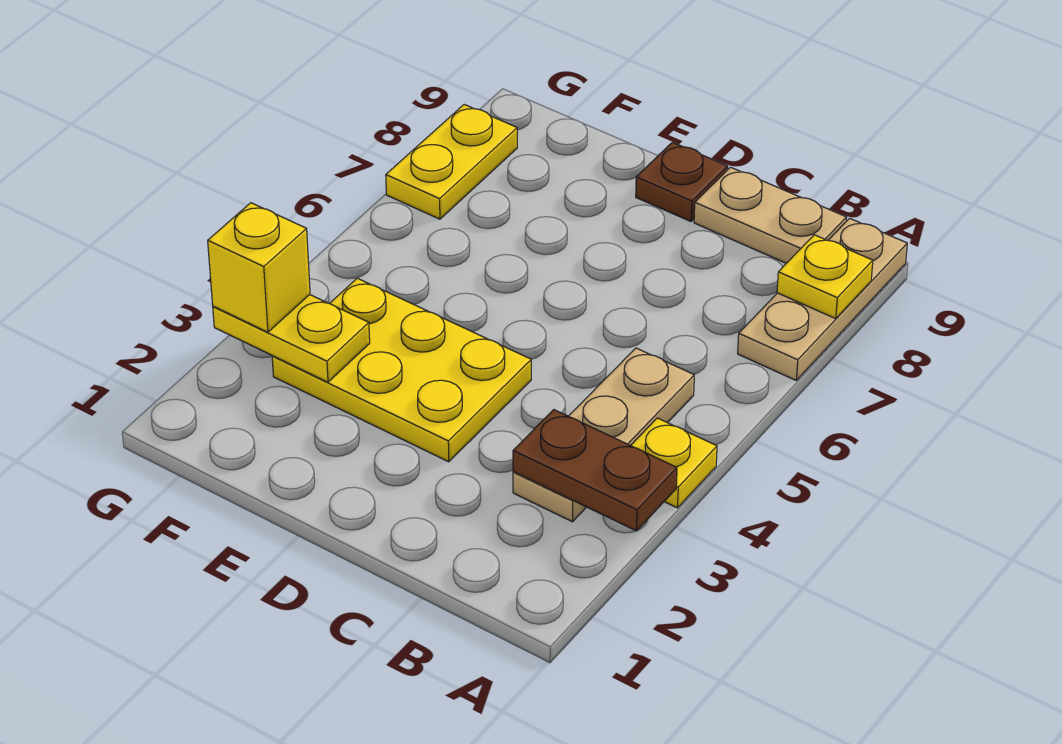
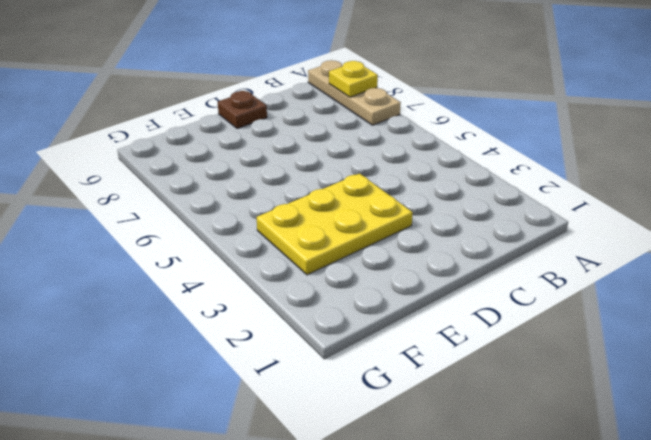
none -> yellow plate A4 level 1
none -> tan plate B3:B5 level 1

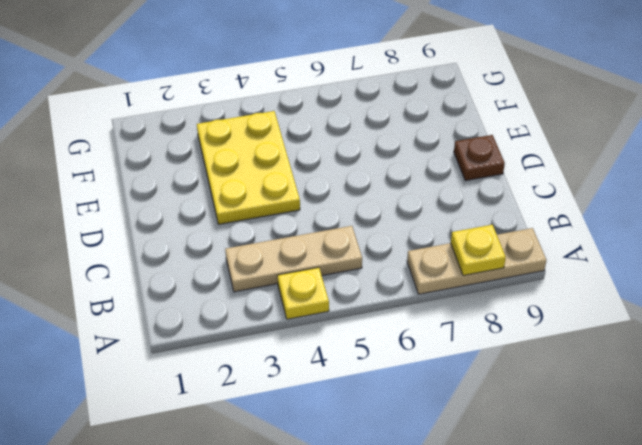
none -> tan plate B9:C9 level 1
none -> yellow plate G7:G8 level 1

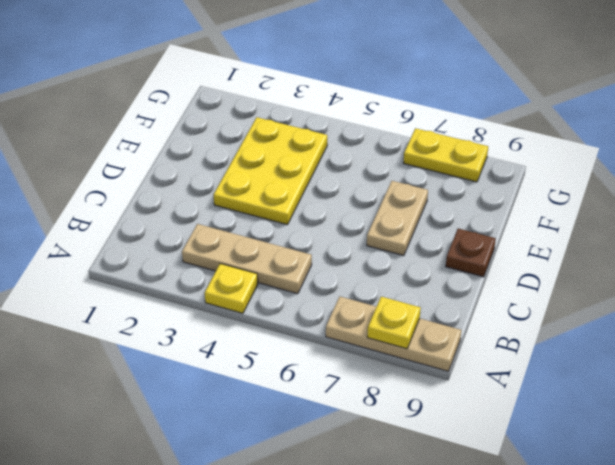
tan plate D7:E7 level 1 -> tan plate B9:C9 level 1
none -> brown plate A3:B3 level 2
none -> yellow plate F3:G3 level 2

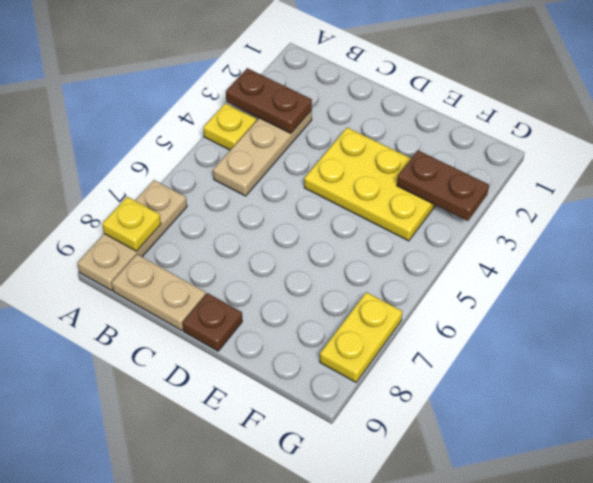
brown plate F3:G3 level 2 -> yellow plate F3:G3 level 2
none -> yellow brick G3 level 3

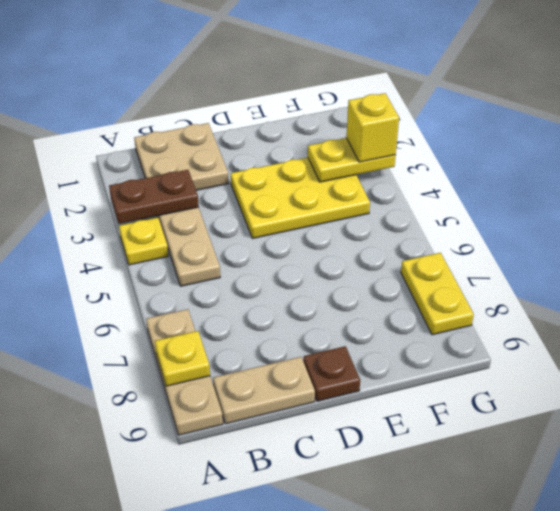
tan plate B1:C2 level 1 -> none

